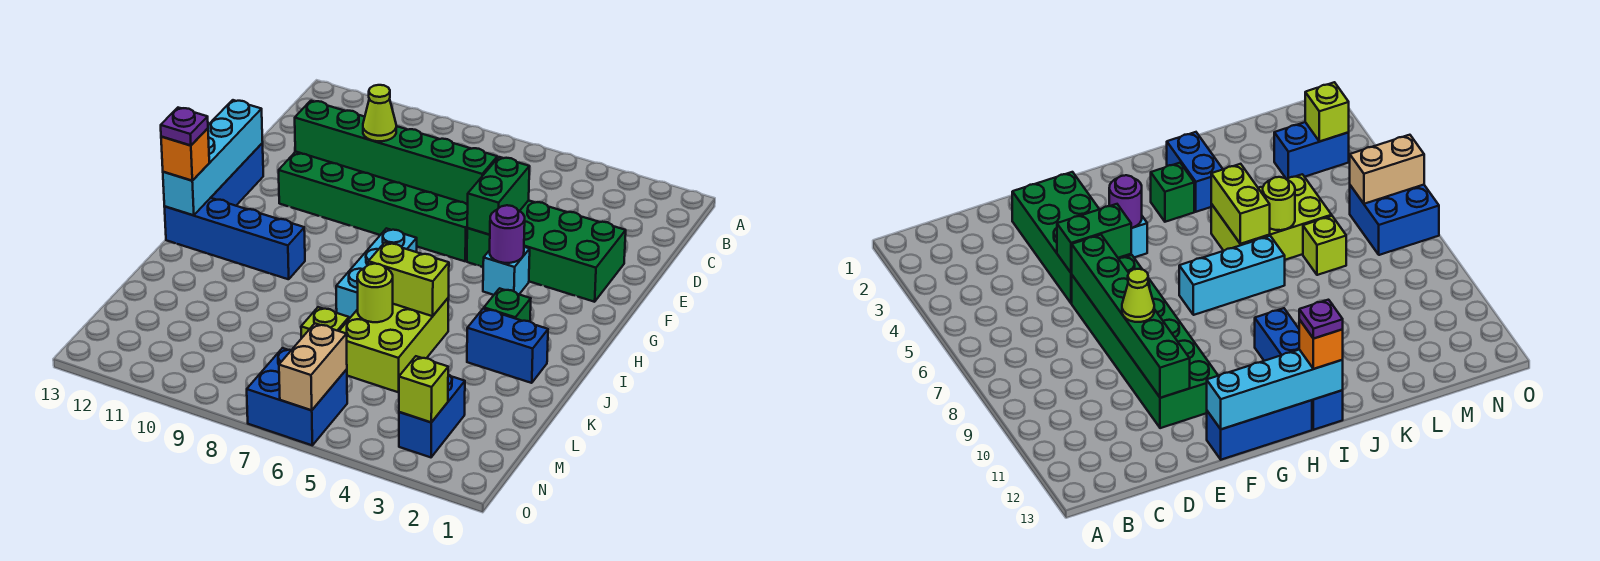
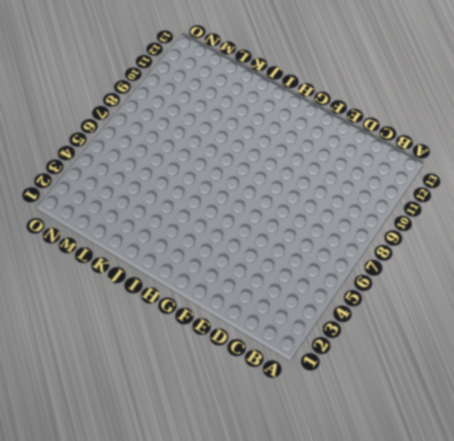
none -> green brick E2:F5 level 1
none -> green brick E6:F11 level 1
none -> blue brick F13:H13 level 1

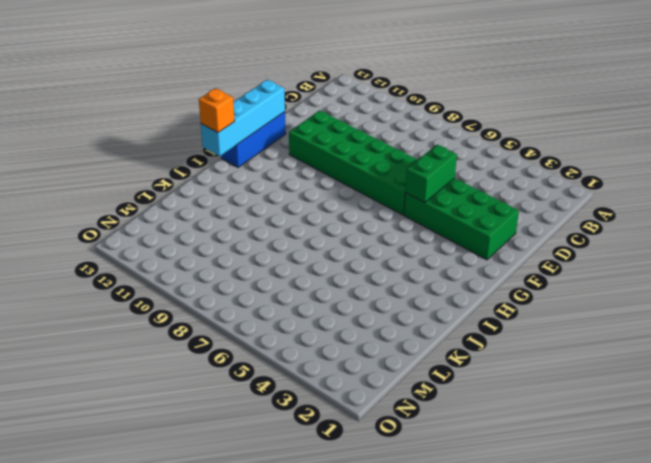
none -> cyan brick G4 level 1
none -> cyan brick H7:J7 level 1
none -> green brick I3 level 1

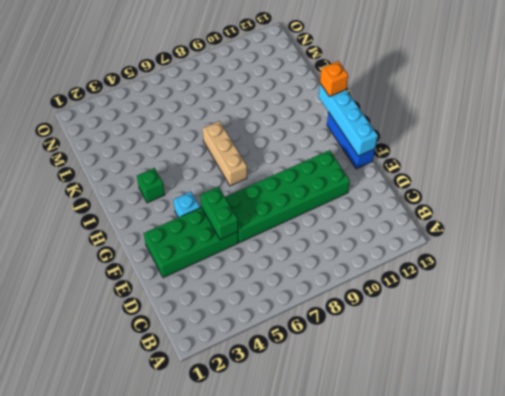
tan brick H7:J7 level 1 -> cyan brick H7:J7 level 1
none -> blue brick I10:I13 level 1
none -> blue brick J2:J3 level 1
none -> lime brick J5:L6 level 1

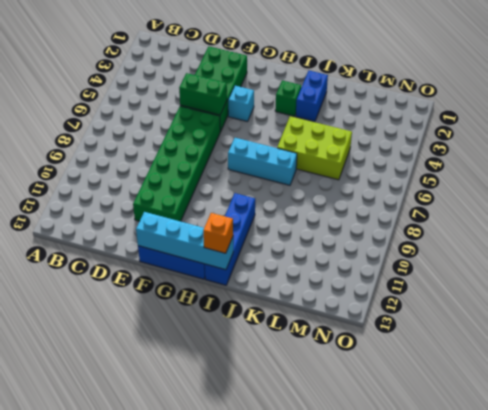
none -> lime brick L7 level 1
none -> blue brick M3:N3 level 1
none -> blue brick N6:O7 level 1

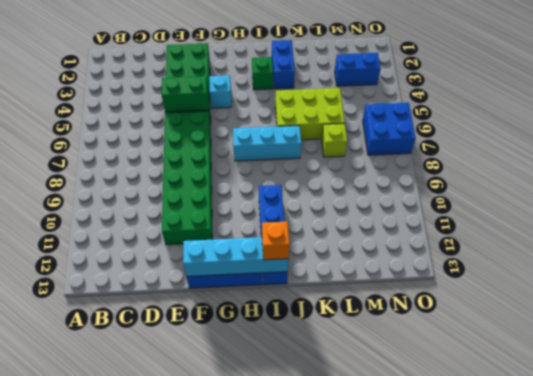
none -> green brick E6:E11 level 2
none -> purple round brick G4 level 2
none -> lime brick J5:J6 level 2

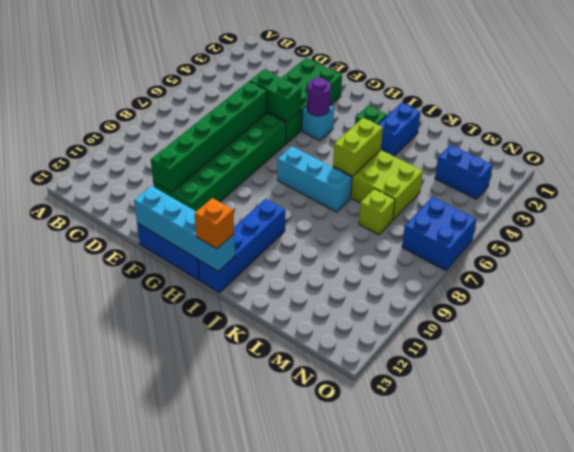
none -> lime round brick K6 level 2
none -> lime brick N3 level 2
none -> tan brick N6:O6 level 2

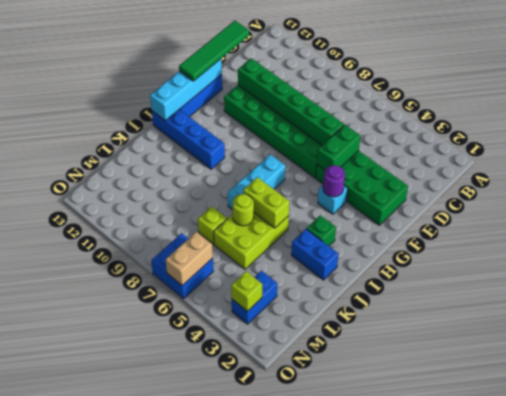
green tile D13:G13 level 3 -> none
none -> lime cone E9 level 3
none -> orange brick I13 level 3
none -> purple plate I13 level 4

